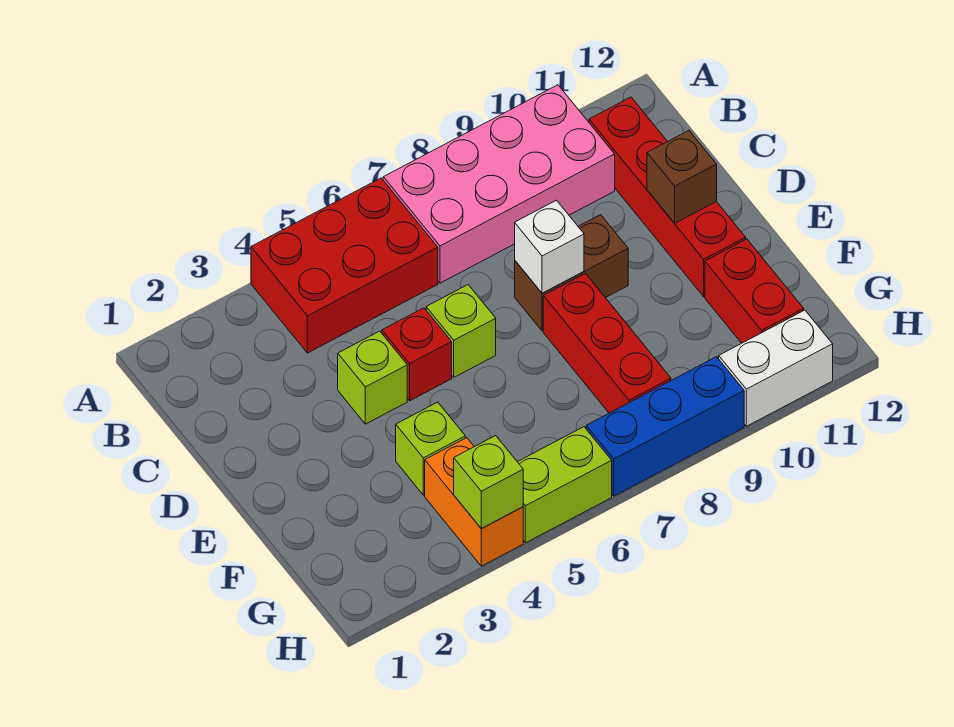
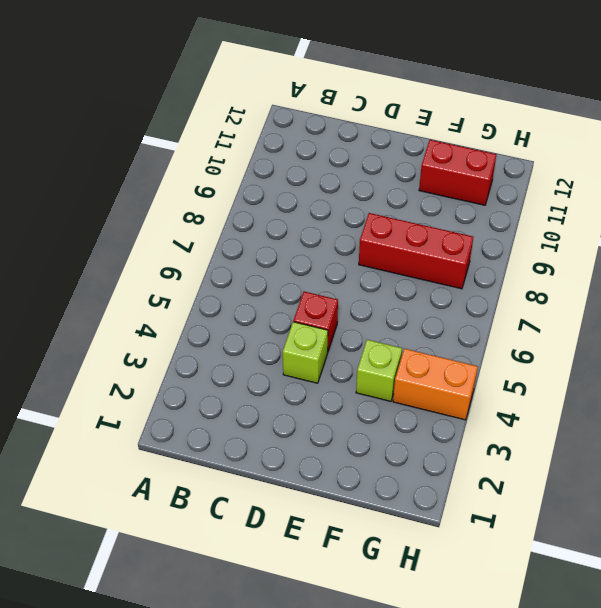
none -> red brick A4:B6 level 1
none -> pink brick A7:B10 level 1
none -> red brick B11:E11 level 1

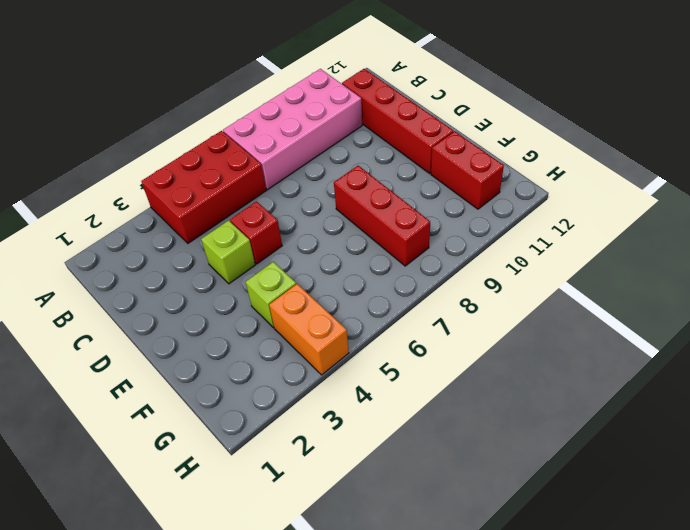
none -> lime brick D6 level 1
none -> brown brick D8:D9 level 1
none -> lime brick H5:H6 level 1

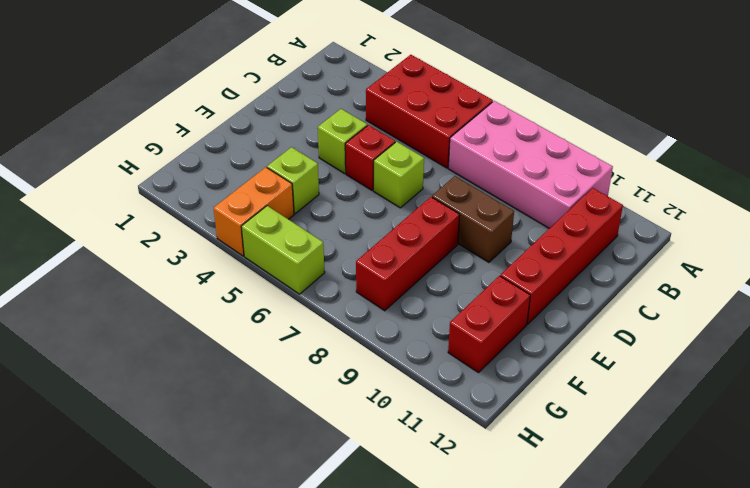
none -> blue brick H7:H9 level 1
none -> white brick H10:H11 level 1
none -> white brick D8 level 2

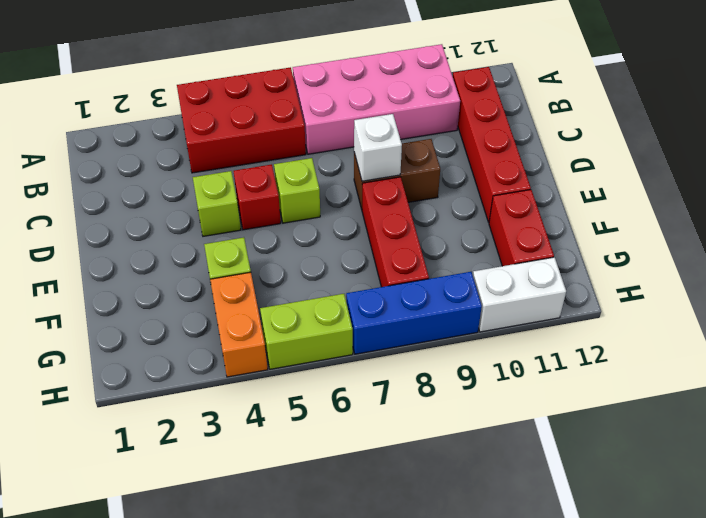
none -> brown brick D11 level 2
none -> lime brick H4 level 2

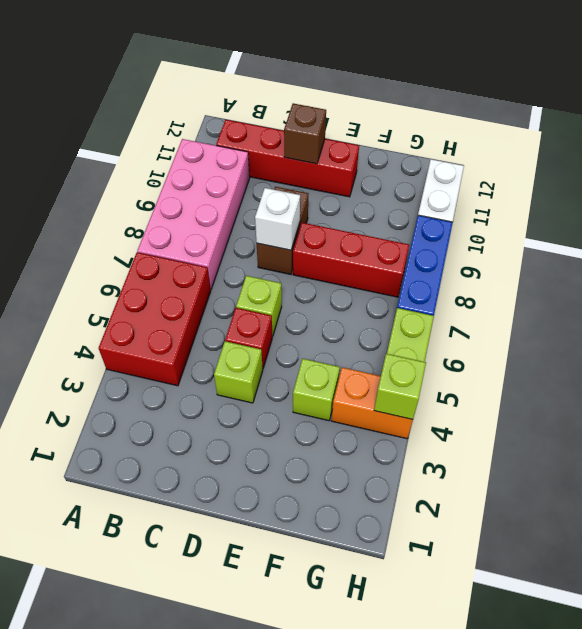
none -> red brick F11:G11 level 1

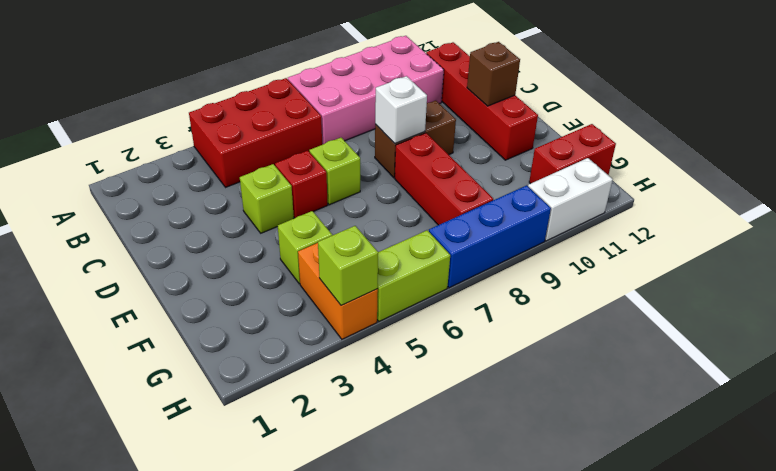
red brick G11:G12 level 1 -> red brick F11:G11 level 1

